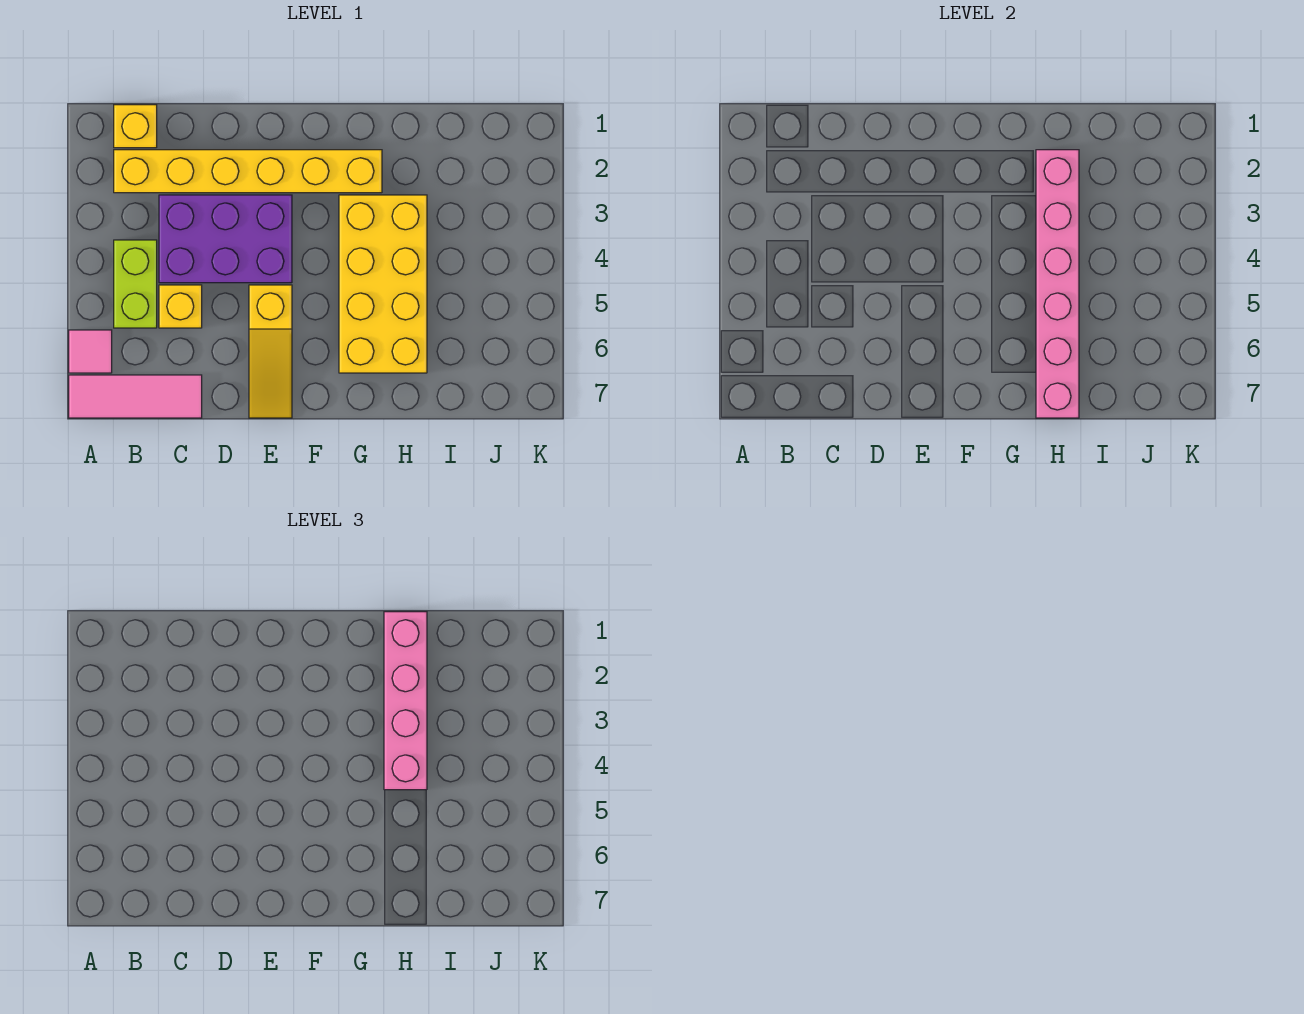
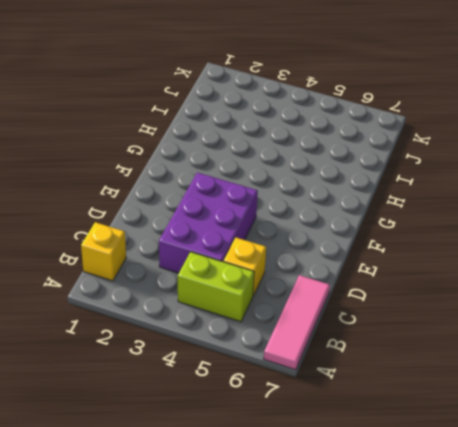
none -> pink tile A6 level 1
none -> yellow brick B2:G2 level 1

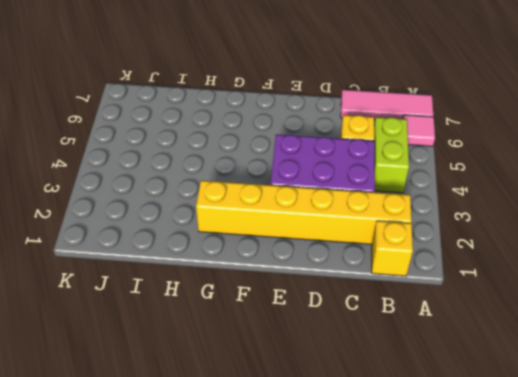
none -> yellow slope E5:E7 level 1 top 5
none -> yellow brick G3:H6 level 1

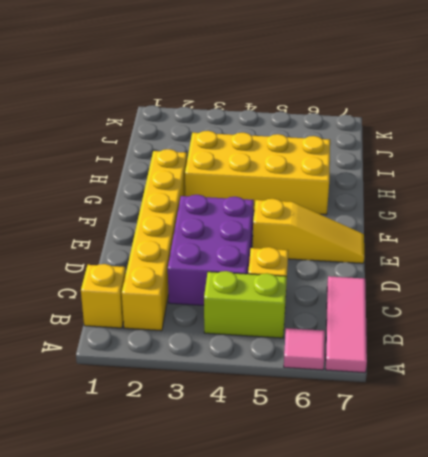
none -> pink brick H2:H7 level 2
none -> pink brick H1:H4 level 3

